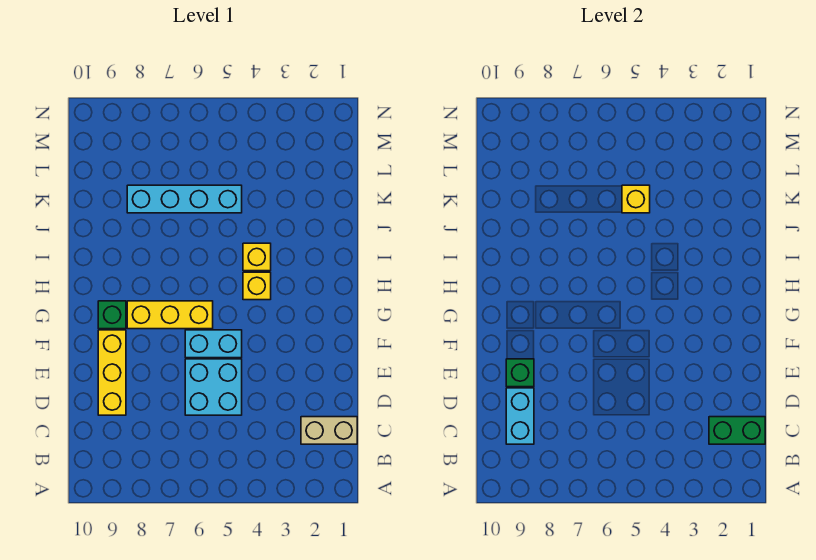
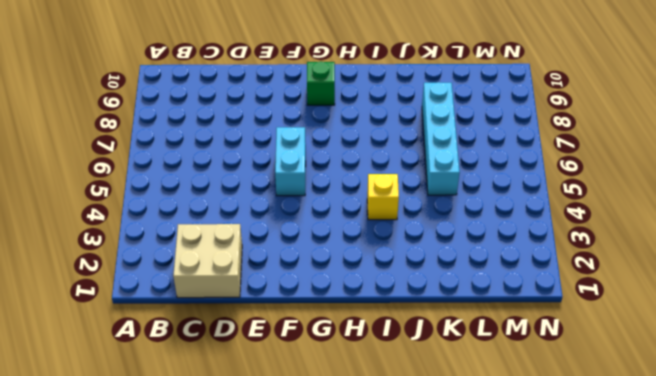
tan brick C1:D2 level 1 -> tan brick C1:C2 level 1
none -> cyan brick D5:E6 level 1
none -> yellow brick D9:F9 level 1
none -> yellow brick G6:G8 level 1

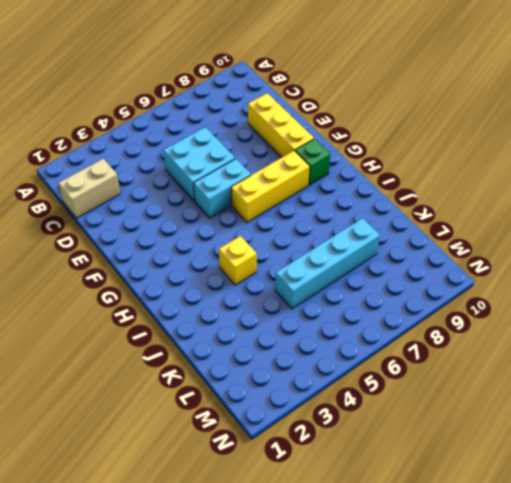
none -> yellow brick H4 level 1
none -> green brick C1:C2 level 2
none -> cyan brick C9:D9 level 2

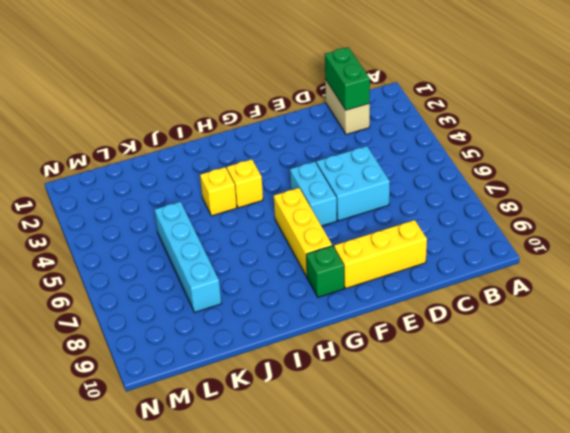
none -> cyan brick C9:D9 level 2
none -> green brick E9 level 2
none -> yellow brick K5 level 2

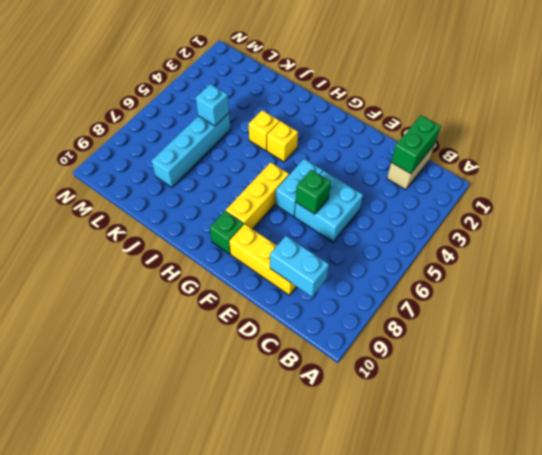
green brick E6 level 2 -> green brick E9 level 2
cyan brick K5 level 2 -> yellow brick K5 level 2

